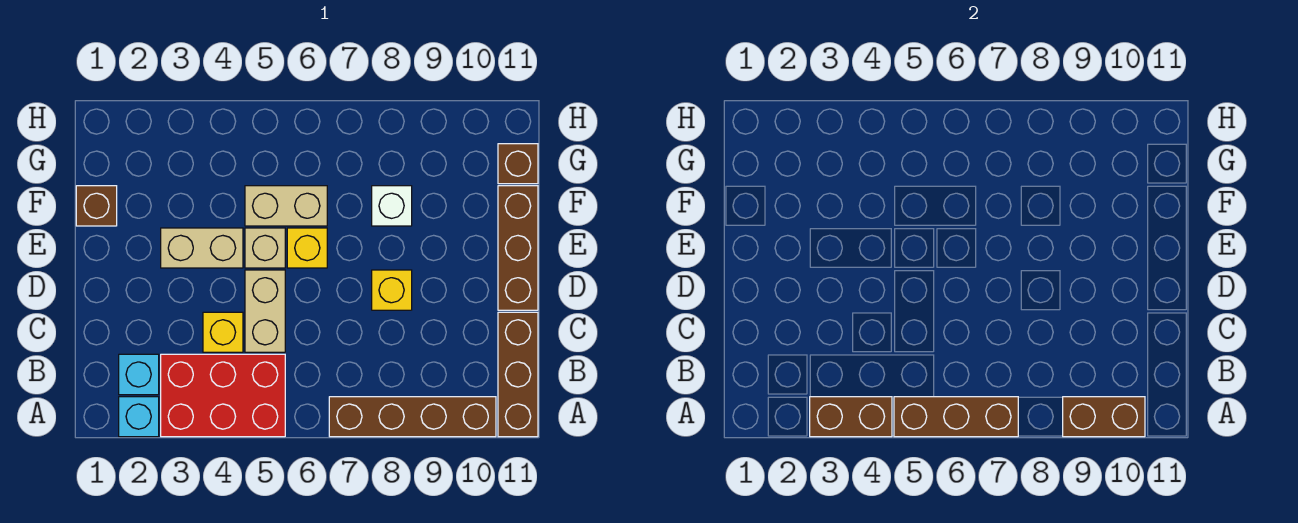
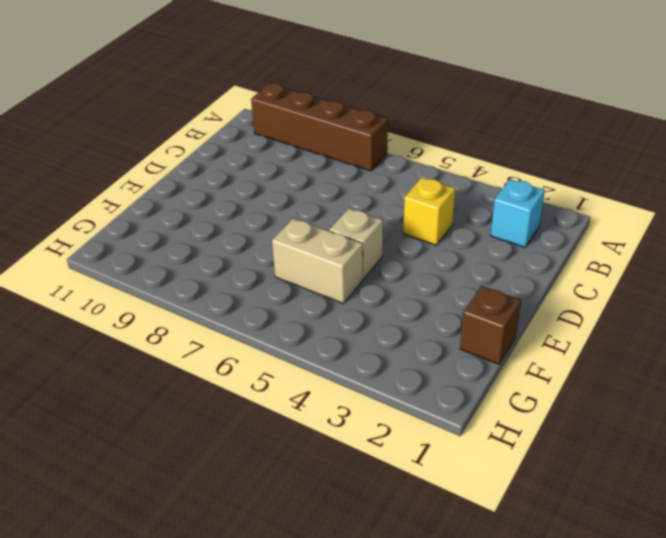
none -> cyan brick A2 level 1
none -> red brick A3:B5 level 1
none -> brown brick A11:C11 level 1

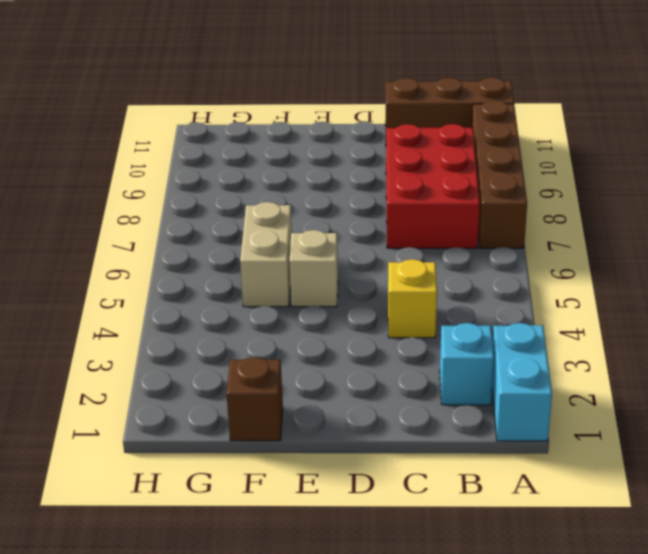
cyan brick A1:A2 level 1 -> cyan brick A2 level 1
red brick B7:C9 level 1 -> red brick A3:B5 level 1
none -> tan brick C5:D5 level 1
none -> yellow brick D8 level 1
none -> brown brick D11:F11 level 1

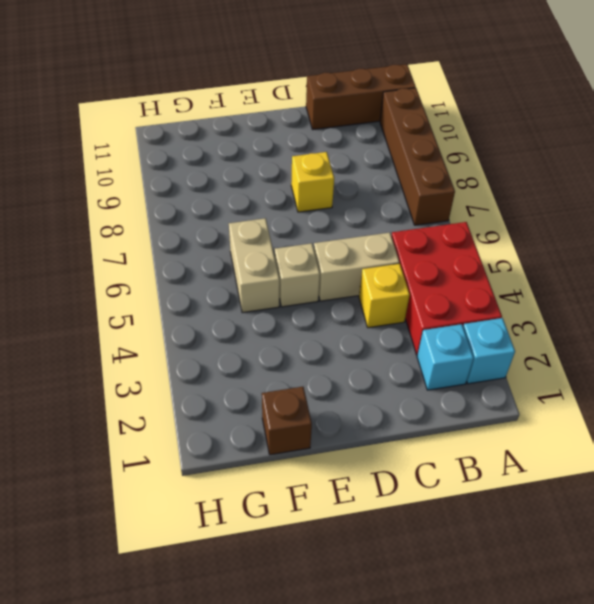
none -> brown brick D11:F11 level 1
none -> tan brick E3:E4 level 1
none -> yellow brick E6 level 1

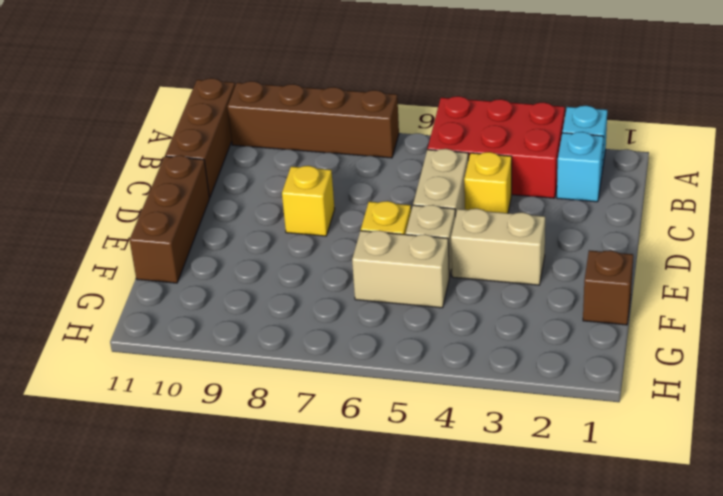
none -> white brick F8 level 1
none -> brown brick G11 level 1
none -> brown brick A3:A4 level 2

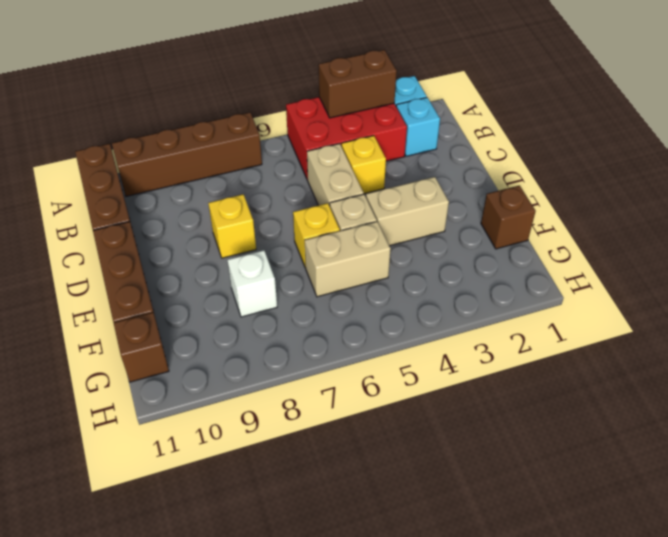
none -> brown brick A5:A7 level 2
none -> brown brick A9:A10 level 2

